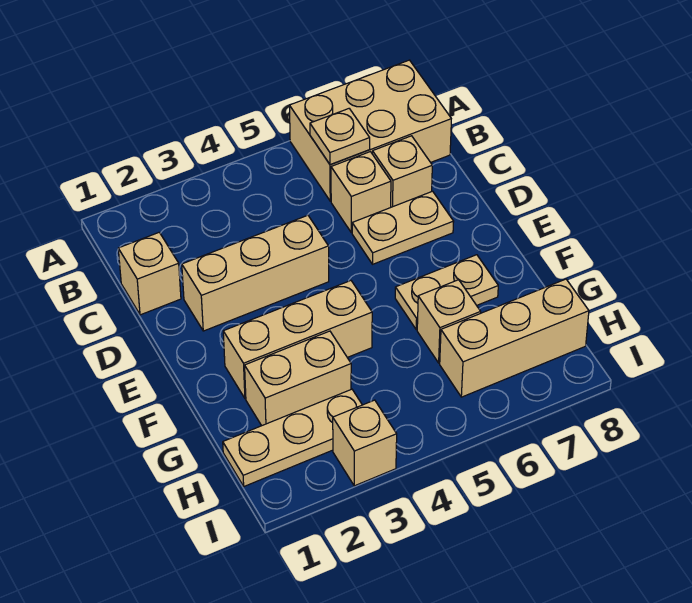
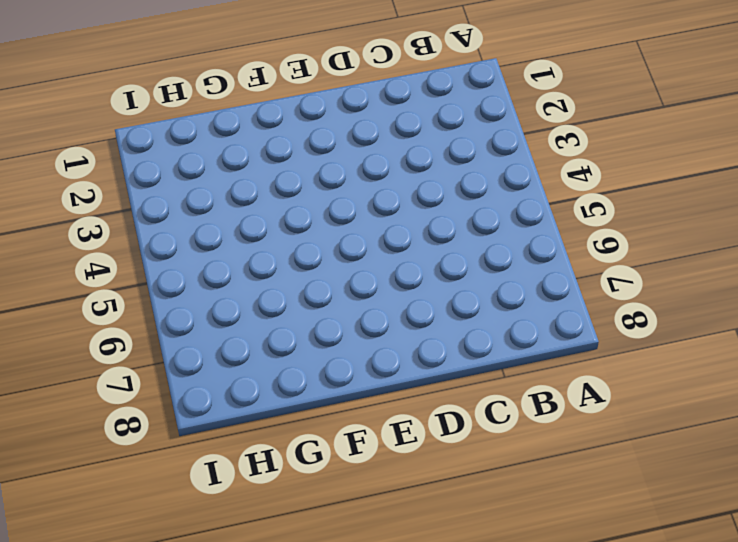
none -> tan brick A6:B8 level 1
none -> tan brick C1 level 1
none -> tan brick C6 level 1

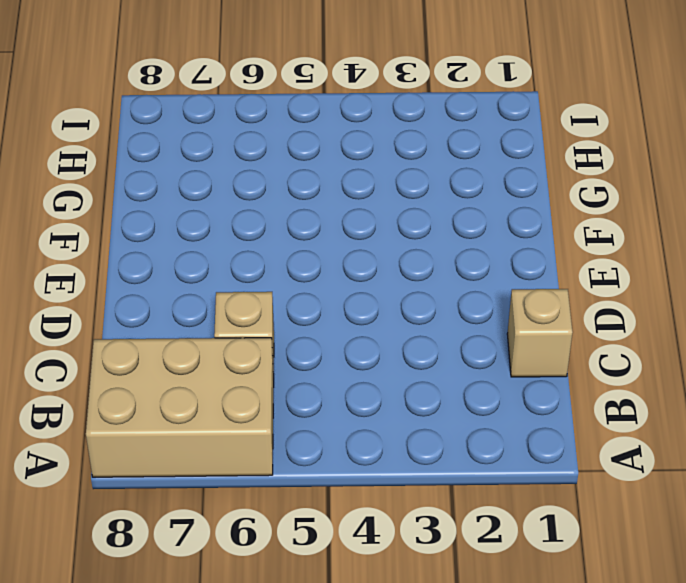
none -> tan brick C7 level 1
none -> tan brick D2:D4 level 1
none -> tan plate D6:D7 level 1

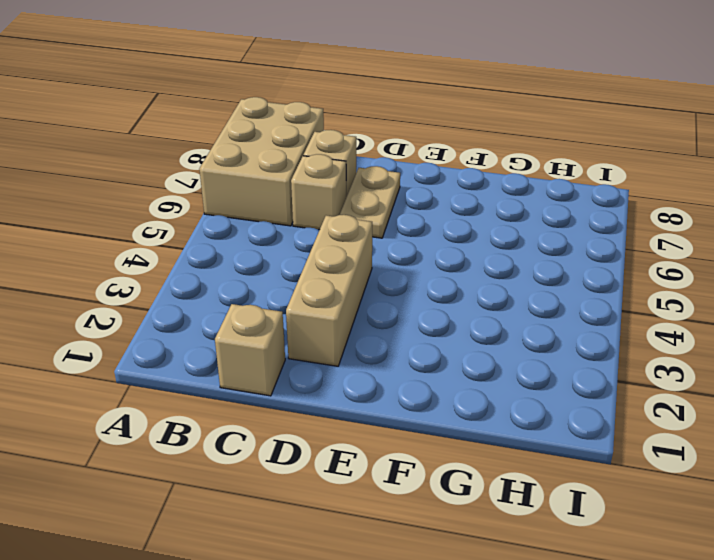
none -> tan brick F2:F4 level 1
none -> tan plate F6:F7 level 1
none -> tan brick G2:G3 level 1

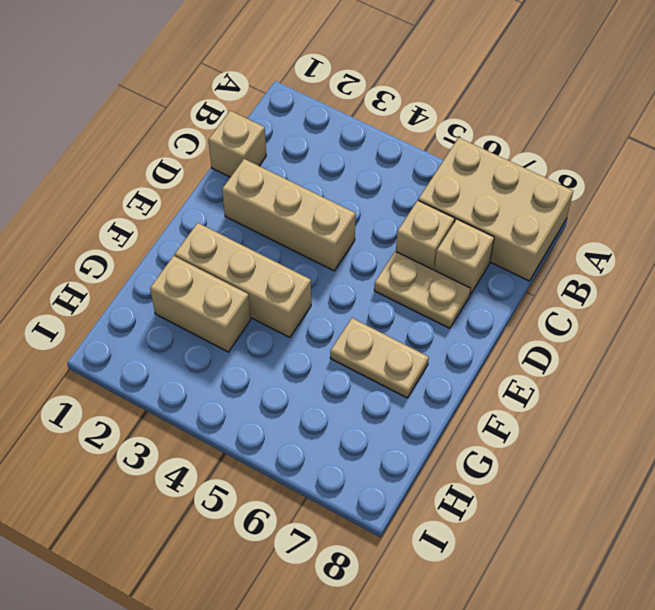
none -> tan brick G6 level 1
none -> tan plate H1:H3 level 1
none -> tan brick H6:H8 level 1

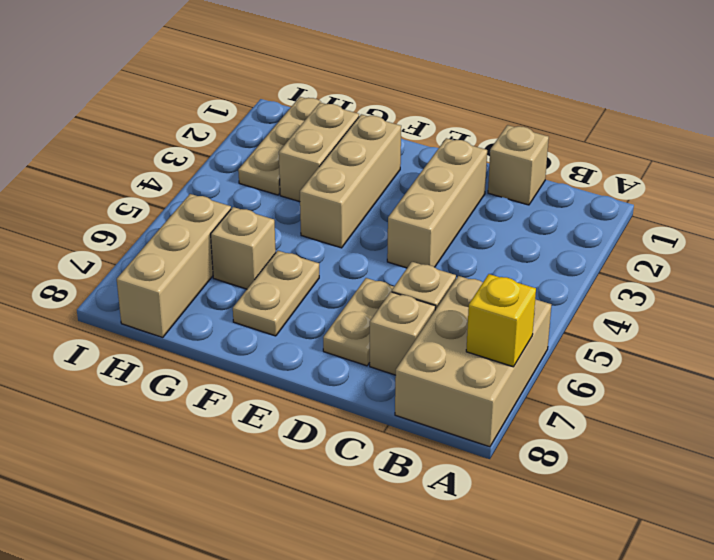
yellow brick A7 level 2 -> none
none -> tan brick I3 level 1
none -> tan plate B6 level 2

